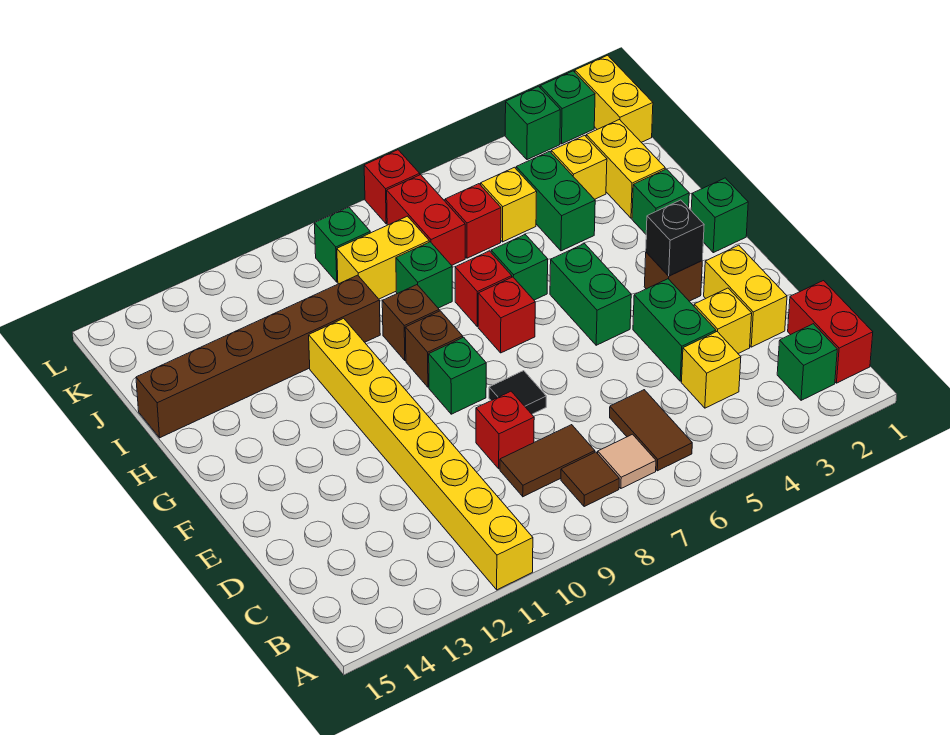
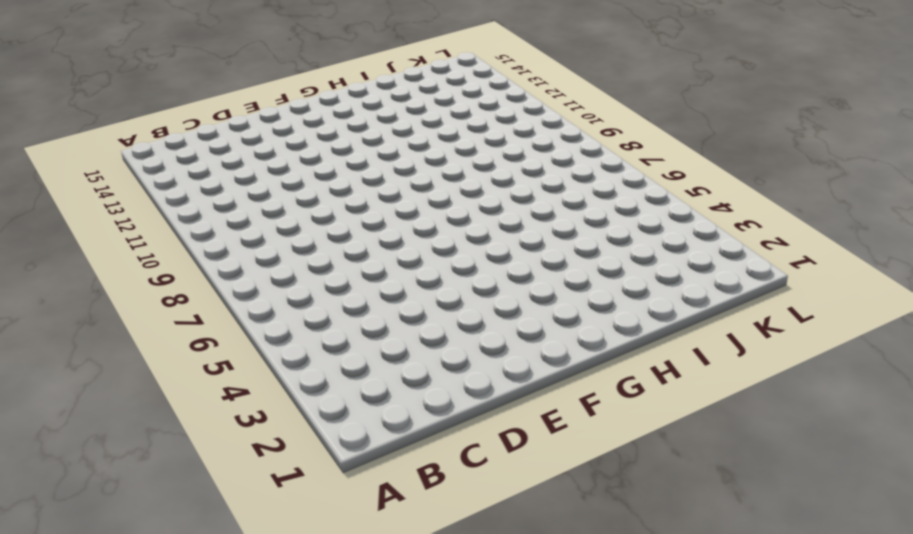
none -> yellow brick A11:H11 level 1
none -> red brick B1:C1 level 1
none -> green brick B2 level 1
none -> brown tile B6:C6 level 1

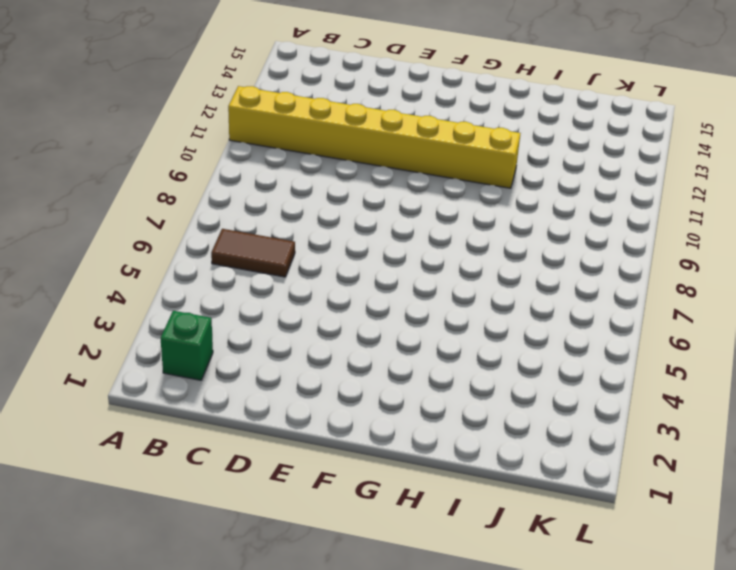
none -> red brick B1:C1 level 1
none -> tan tile B7 level 1
none -> brown tile B8 level 1
none -> yellow brick C4 level 1

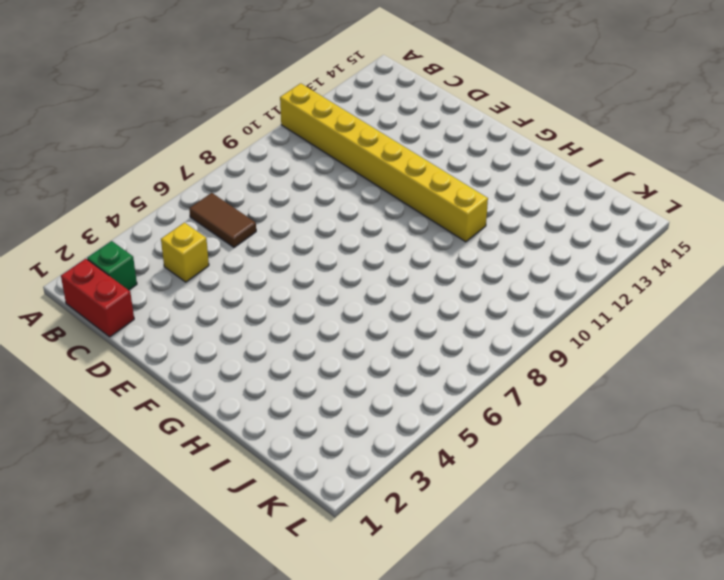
none -> tan tile B7 level 1
none -> brown tile B8 level 1
none -> brown tile C8:C9 level 1
none -> yellow brick D2:E2 level 1

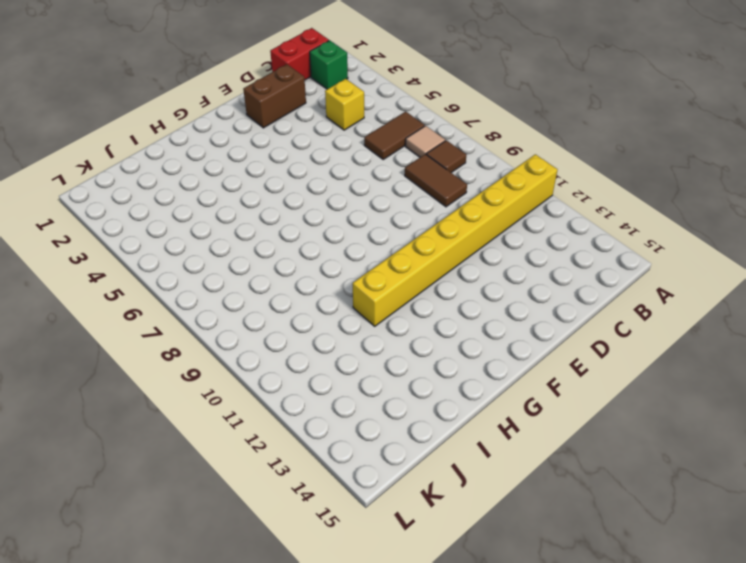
brown brick D2:E2 level 1 -> yellow brick D2:E2 level 1
none -> yellow brick D3 level 1
none -> green brick D4:E4 level 1
none -> red brick D9 level 1
none -> black tile E8 level 1

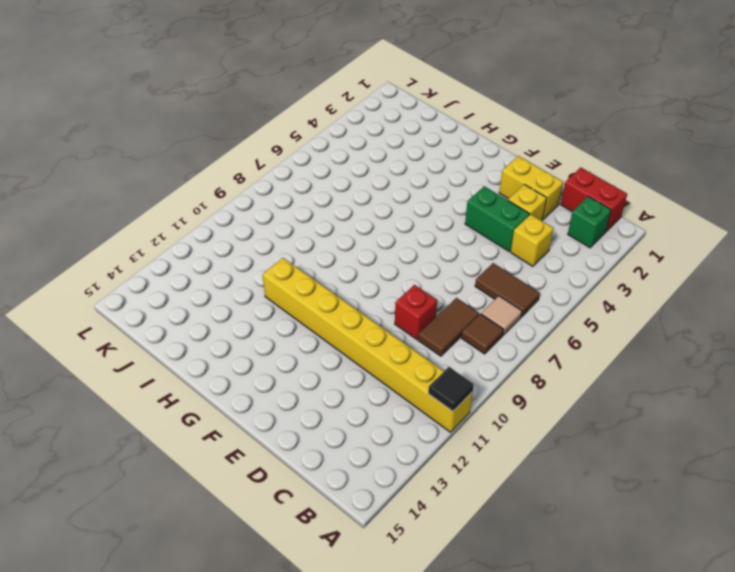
black tile A11 level 2 -> black tile E8 level 1
none -> brown brick F3 level 1
none -> green brick F5:G5 level 1
none -> green brick F9 level 1
none -> green brick G1 level 1

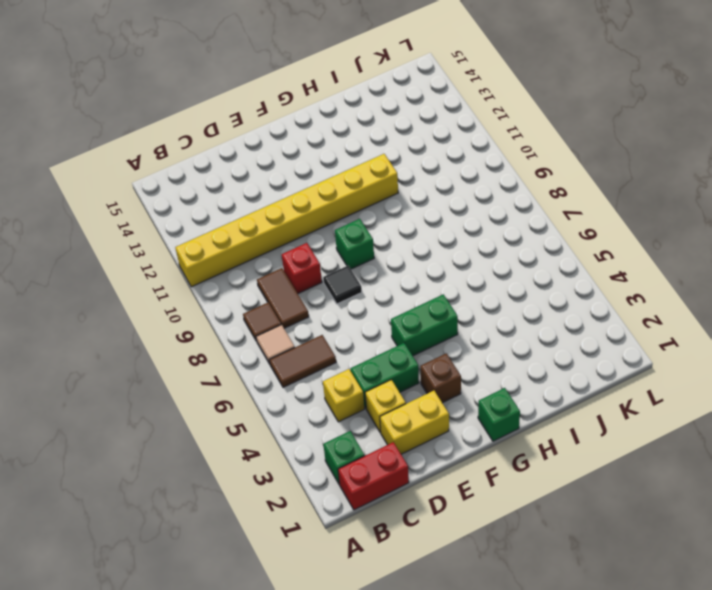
none -> red brick G7 level 1
none -> brown brick G9 level 1
none -> green brick H2 level 1
none -> green brick H6 level 1

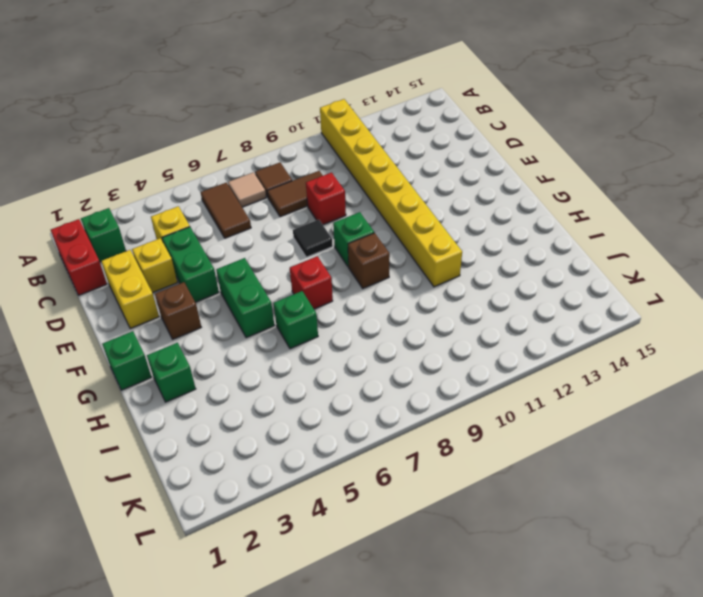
none -> red brick H7 level 1
none -> brown brick H9 level 1
none -> yellow brick I2:J2 level 1
none -> green brick I4:J4 level 1

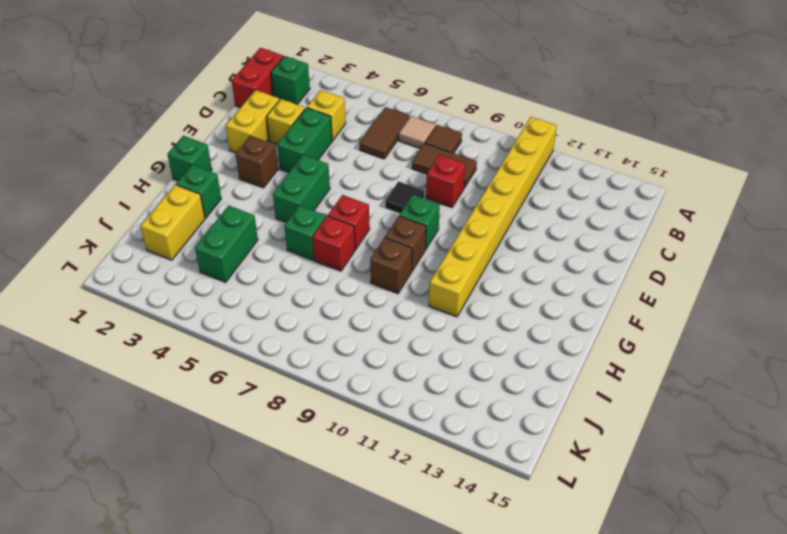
none -> green brick I8 level 1
none -> brown brick I10:I15 level 1
none -> yellow brick J3 level 1
none -> yellow brick J5 level 1

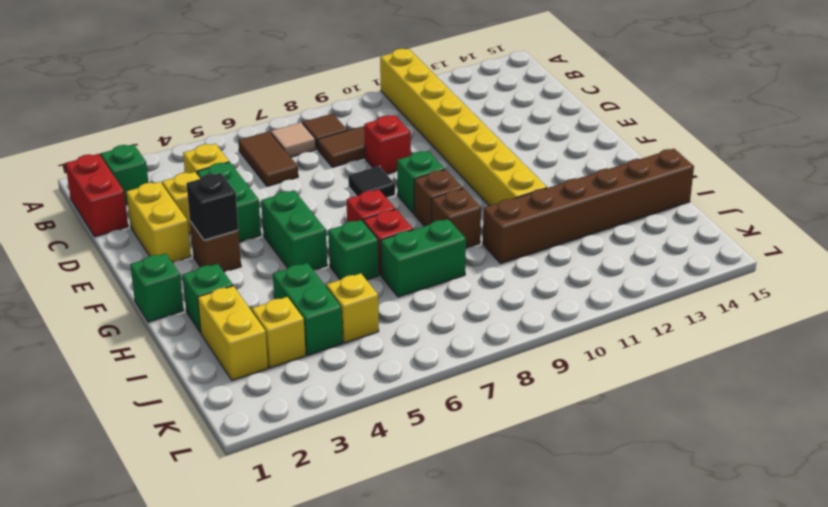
green brick I7:I8 level 1 -> green brick I8 level 1
none -> red brick J6 level 1
none -> red brick J7:K7 level 1
none -> yellow brick J8:J9 level 1
none -> yellow brick K1:L1 level 1

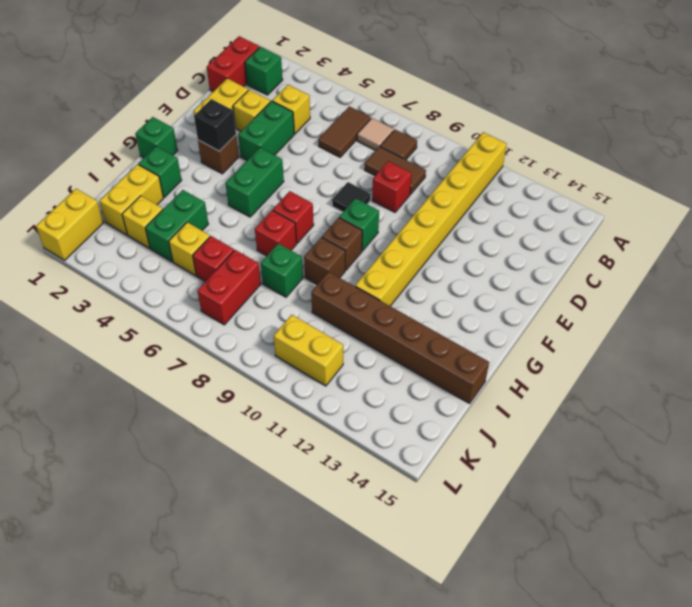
yellow brick K10:K11 level 1 -> yellow brick J8:J9 level 1
none -> green brick H6 level 1
none -> green brick K9 level 1
none -> green brick L2 level 1
none -> green brick L3 level 1

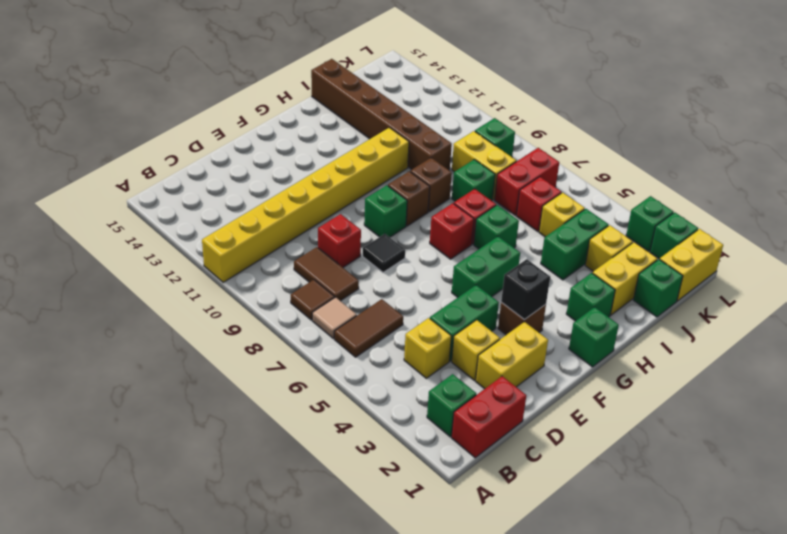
green brick J1 level 1 -> none
none -> red brick L7 level 1

